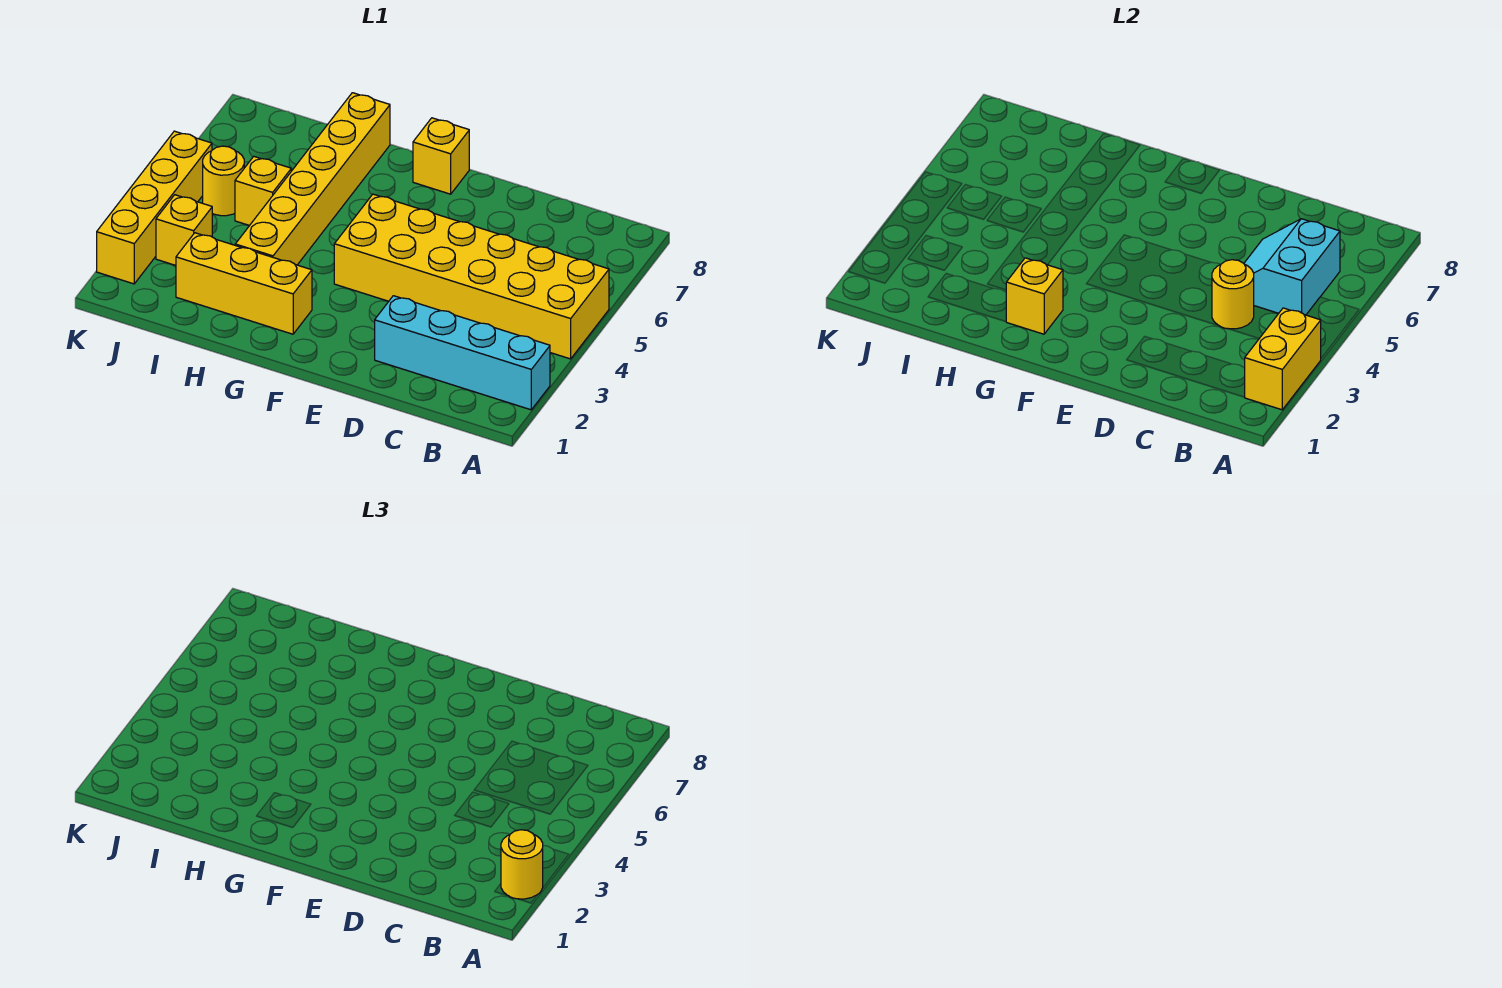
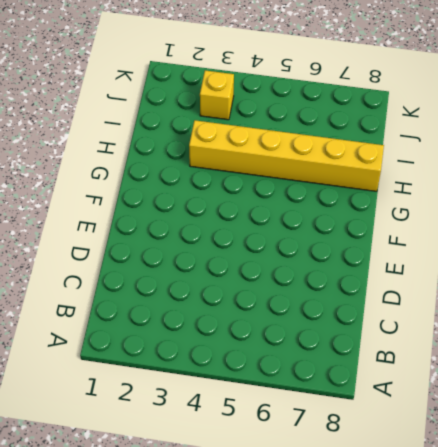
none -> cyan brick A2:D2 level 1
none -> yellow brick A4:F5 level 1
none -> yellow brick F8 level 1

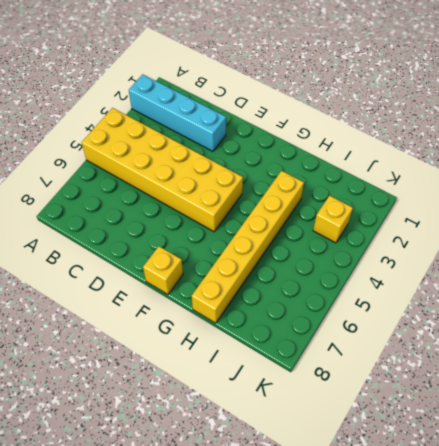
none -> yellow brick G2:I2 level 1
none -> yellow brick I5 level 1
none -> yellow round brick J5 level 1

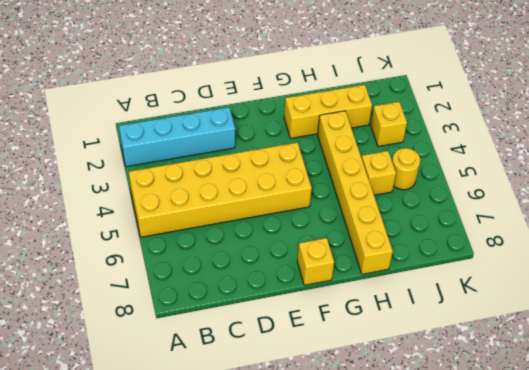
none -> yellow brick K2:K5 level 1
none -> yellow brick A2:A3 level 2
none -> cyan slope B5:C6 level 2 top B

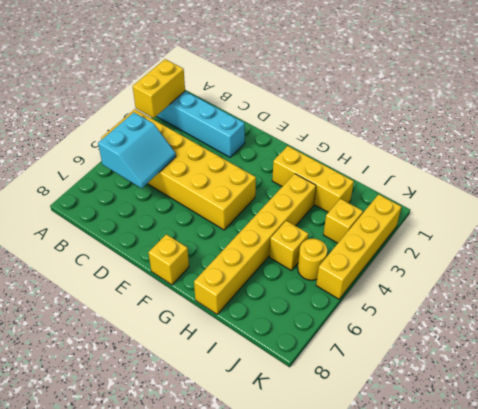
none -> yellow round brick C4 level 2
none -> yellow brick G2 level 2
none -> yellow round brick A2 level 3

